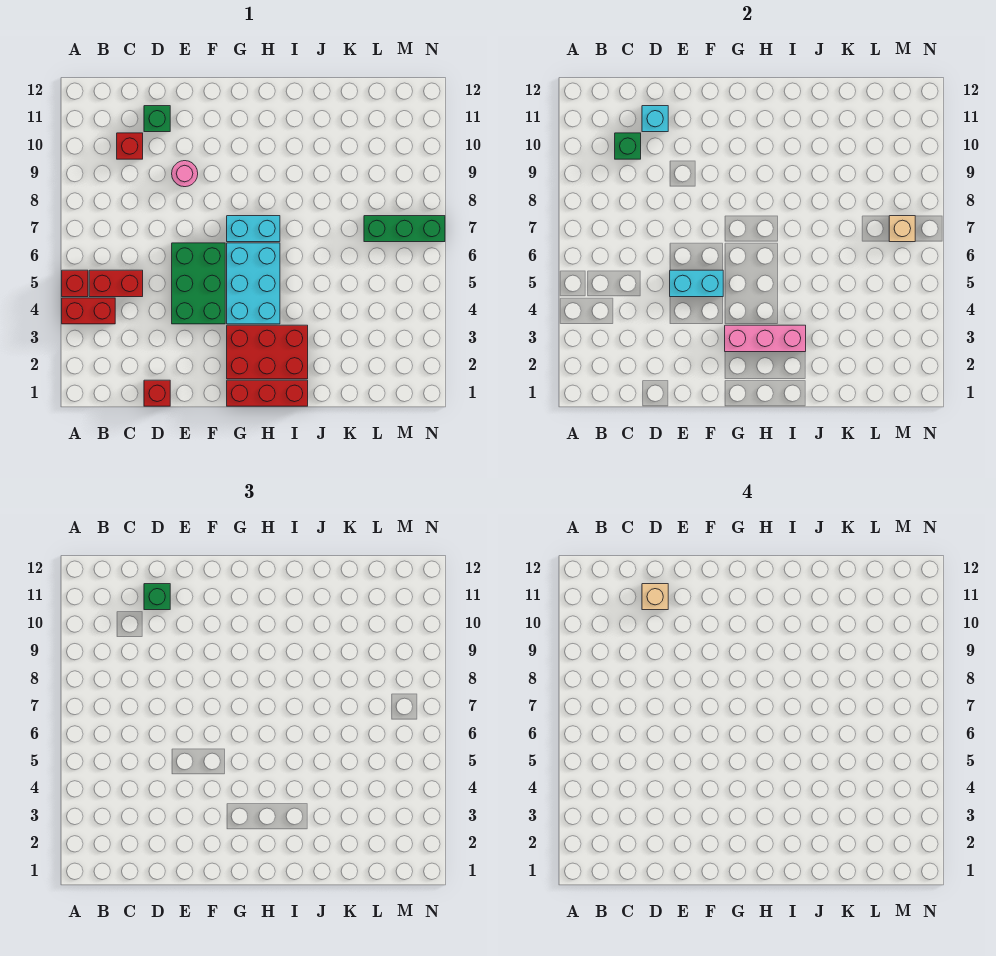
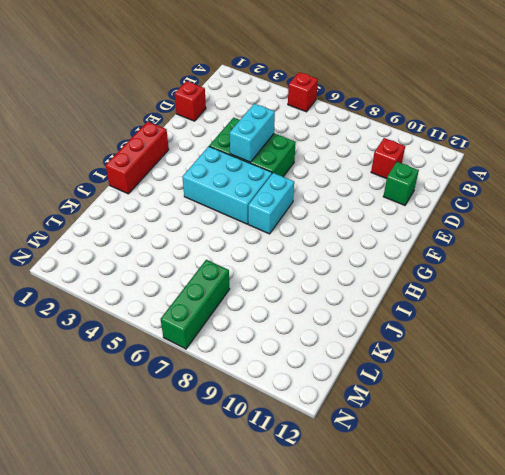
none -> red brick A4:B4 level 1
none -> red brick B5:C5 level 1
none -> pink round brick E9 level 1

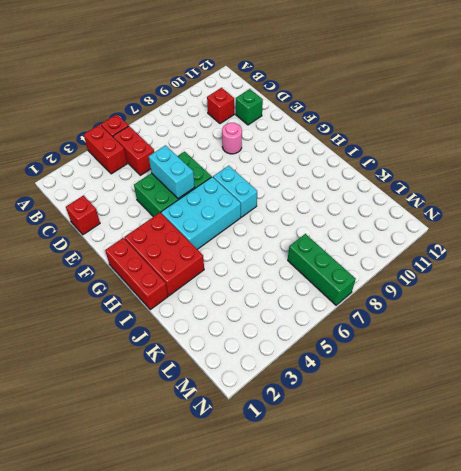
none -> green brick C10 level 2
none -> cyan brick D11 level 2
none -> pink brick G3:I3 level 2

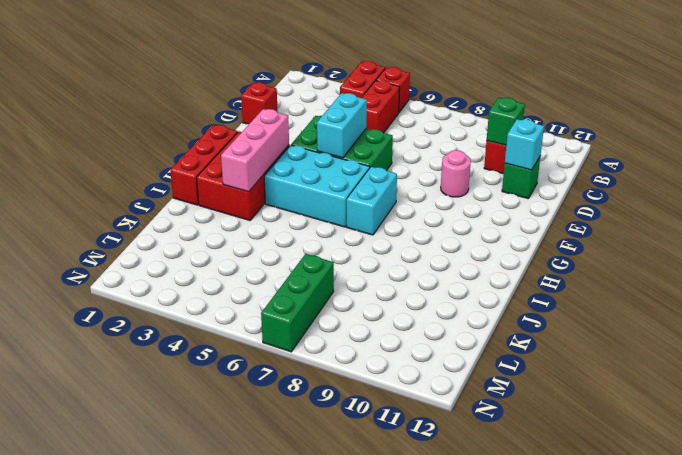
none -> tan brick M7 level 2
none -> green brick D11 level 3
none -> tan brick D11 level 4

